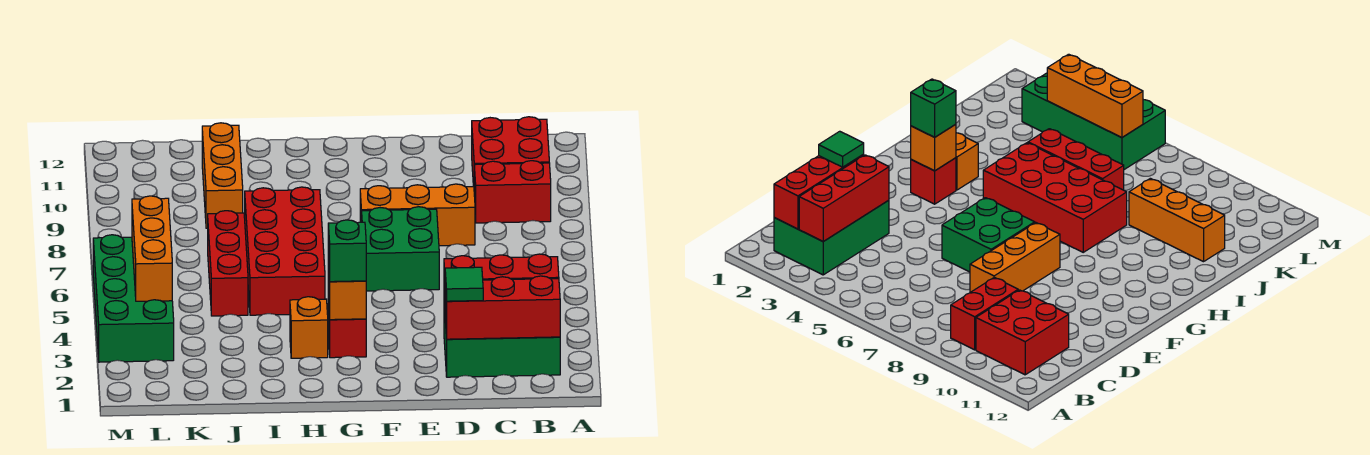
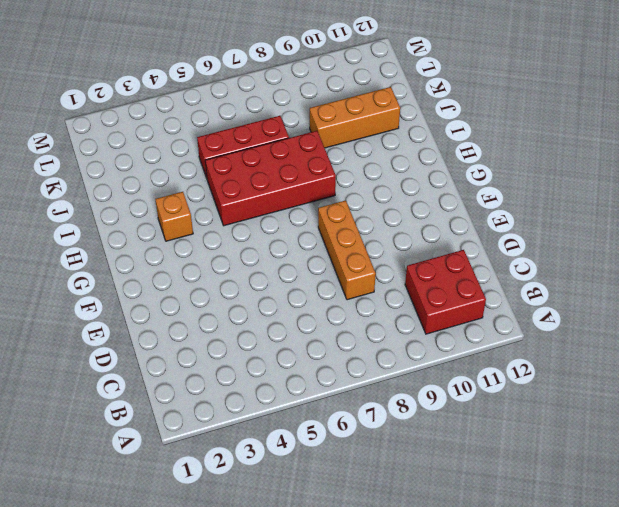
none -> green brick B2:D3 level 1
none -> red brick B9:C9 level 1
none -> green brick E6:F7 level 1

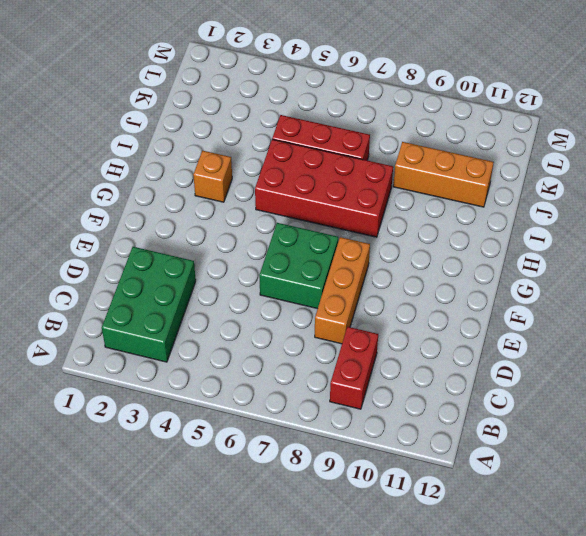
none -> red brick B10:C11 level 1
none -> red brick G3 level 1
none -> green brick L3:M6 level 1

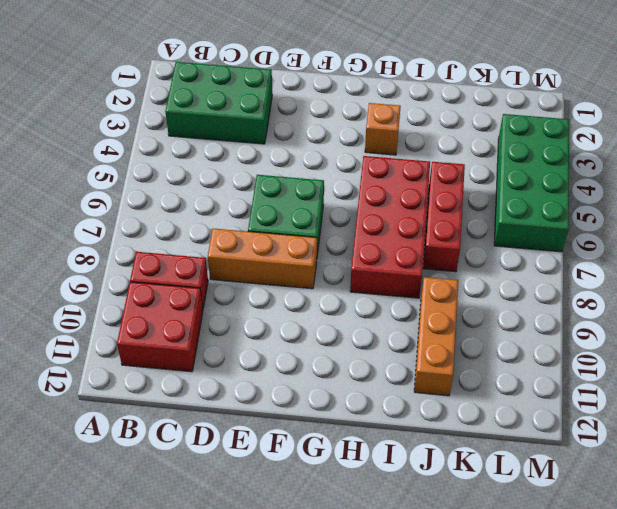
none -> red brick G3 level 1
none -> red brick B2:D2 level 2
none -> red brick B3:D3 level 2

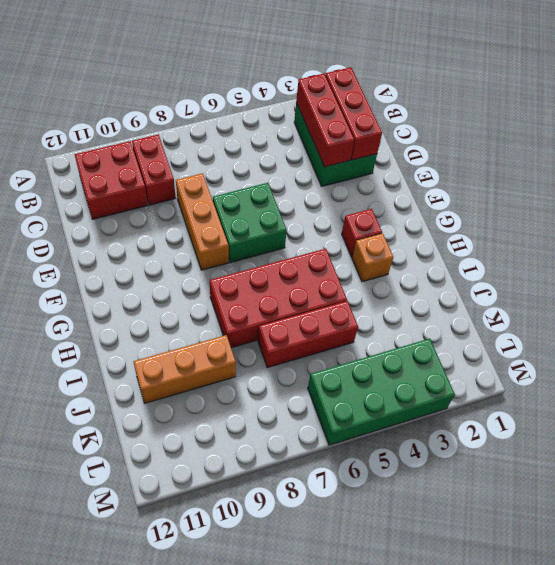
none -> orange brick G3 level 2
none -> orange brick L4:L6 level 2
none -> green tile D2 level 3

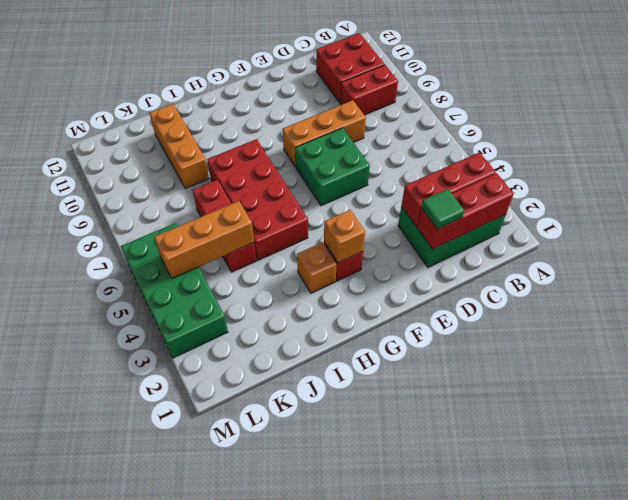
orange brick J5:L5 level 2 -> orange brick L4:L6 level 2
none -> green brick G3 level 3

